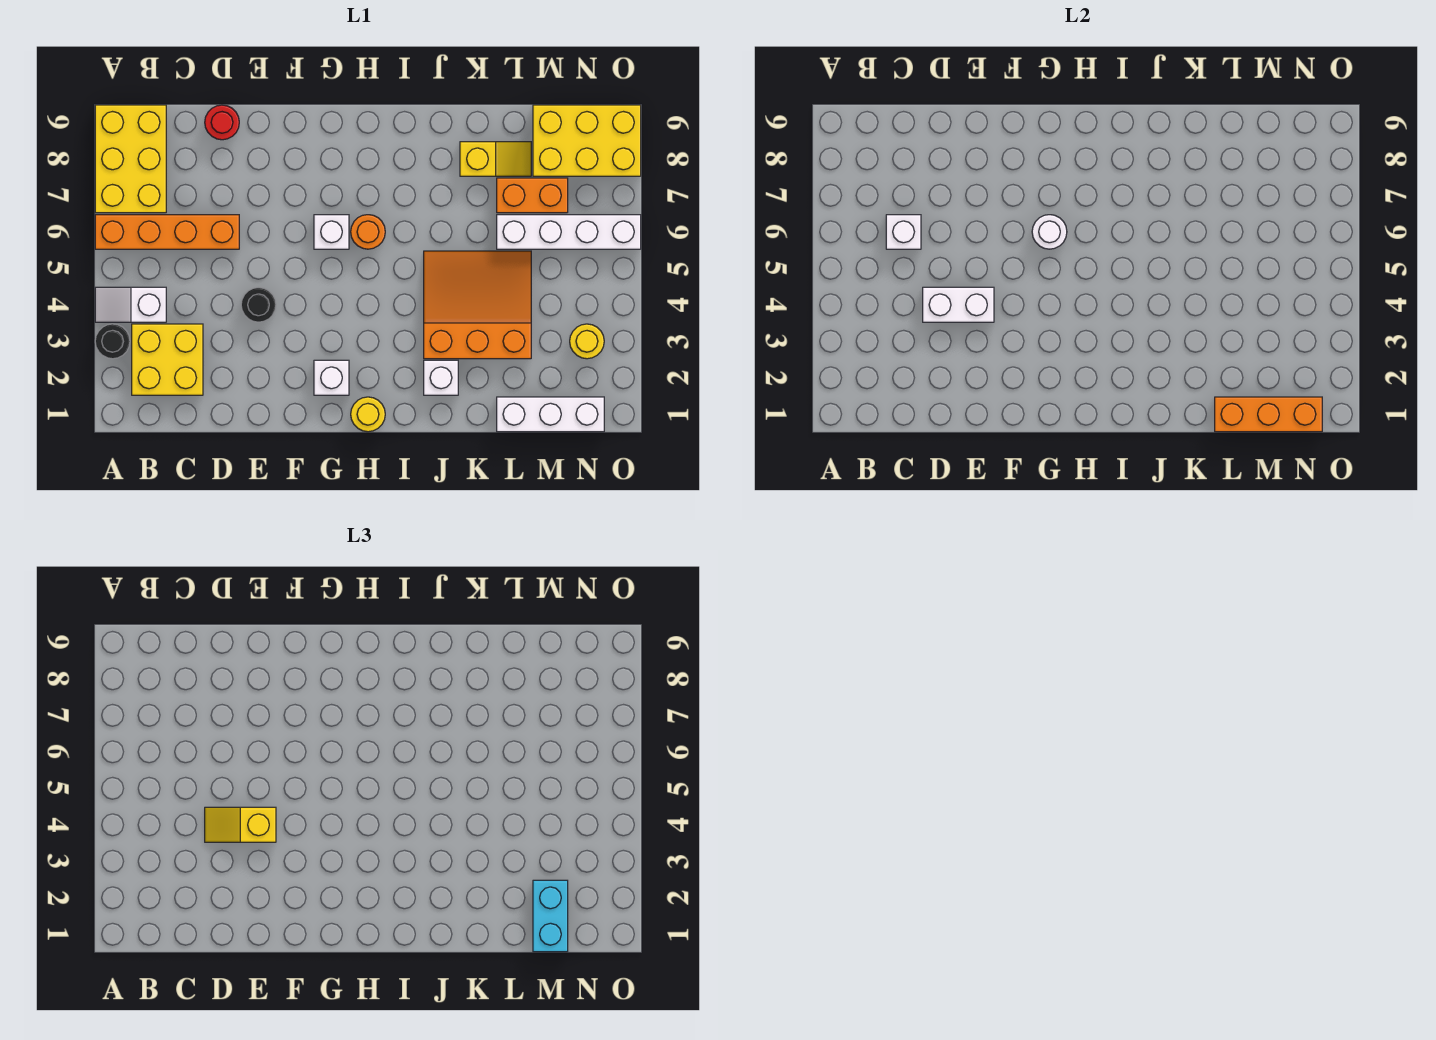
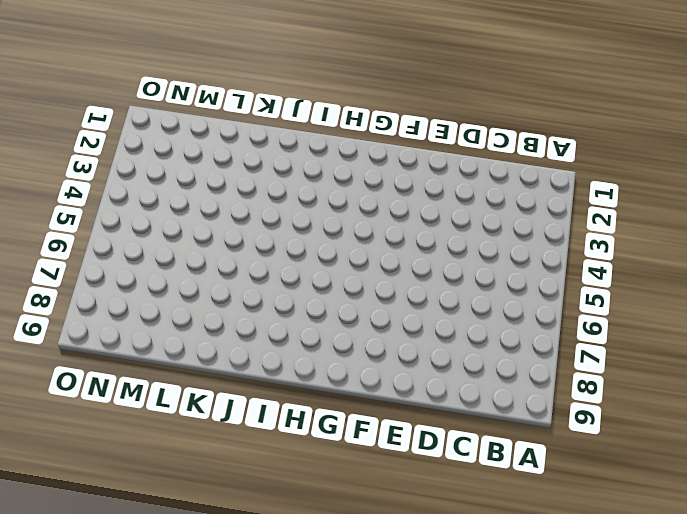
none -> black round brick A3 level 1
none -> white slope A4:B4 level 1 top B
none -> orange brick A6:D6 level 1

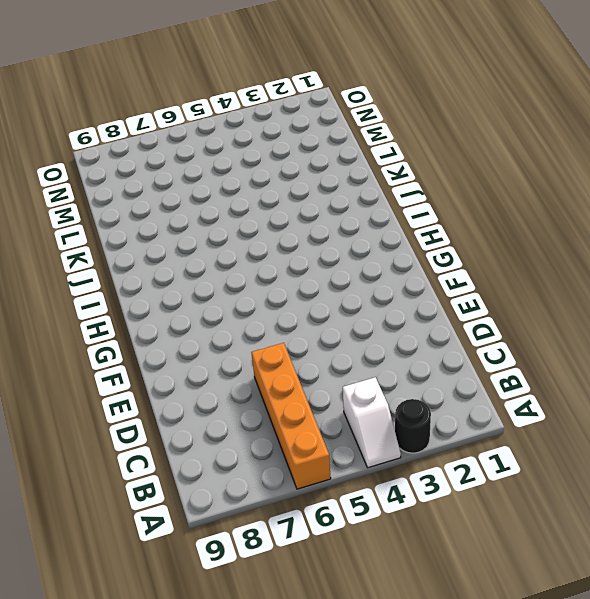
none -> yellow brick A7:B9 level 1
none -> yellow brick B2:C3 level 1
none -> red round brick D9 level 1

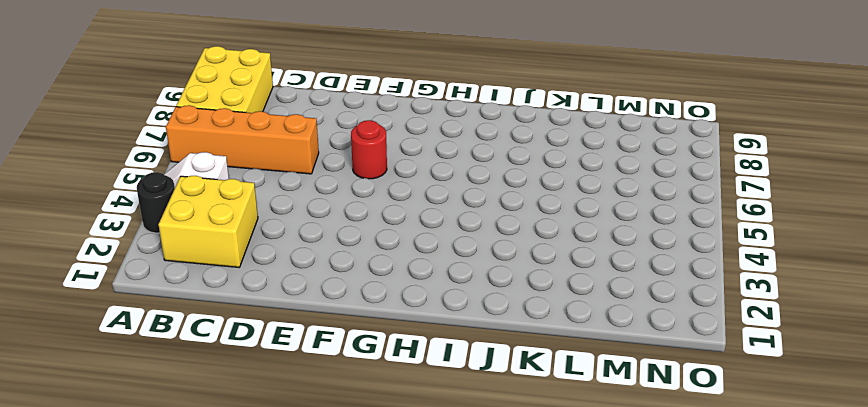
red round brick F6 level 1 -> red round brick D9 level 1
none -> black round brick E4 level 1
none -> white brick G2 level 1
none -> white brick G6 level 1

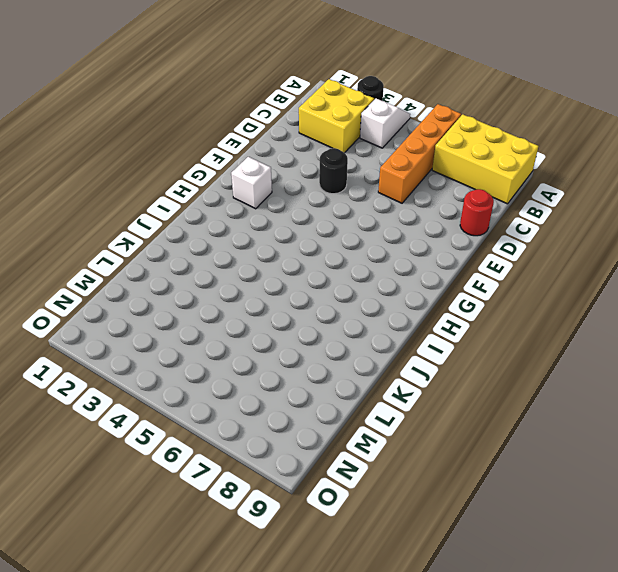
none -> white brick G6 level 1
none -> yellow round brick H1 level 1
none -> orange round brick H6 level 1

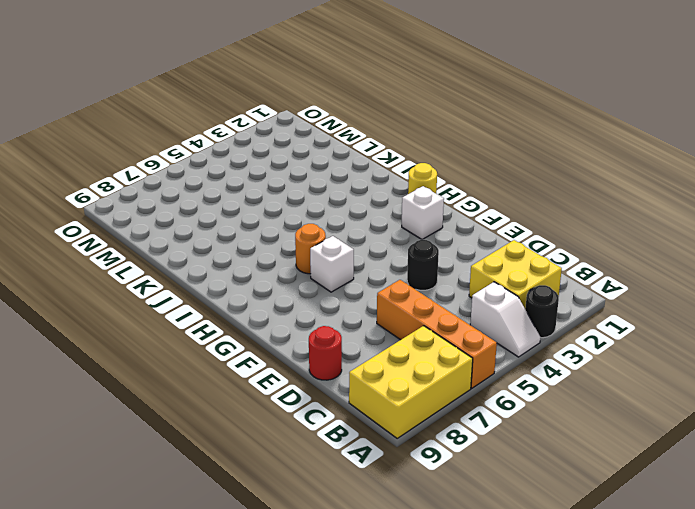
none -> white brick J2 level 1
none -> orange slope J3:L5 level 1 top 3
none -> yellow slope K8:L8 level 1 top K

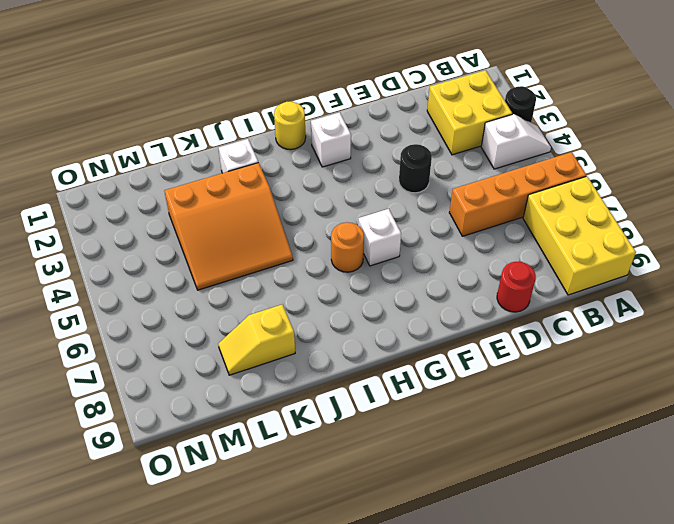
none -> white brick L1:N1 level 1
none -> white brick L6:O6 level 1
none -> orange brick L7:M7 level 1

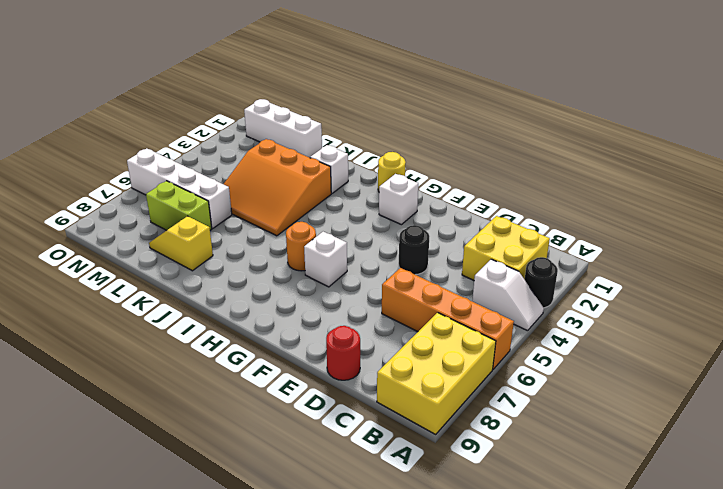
lime brick L7:M7 level 1 -> orange brick L7:M7 level 1
none -> yellow brick M8:O9 level 1
none -> yellow round brick N3 level 1
none -> white brick C6 level 2

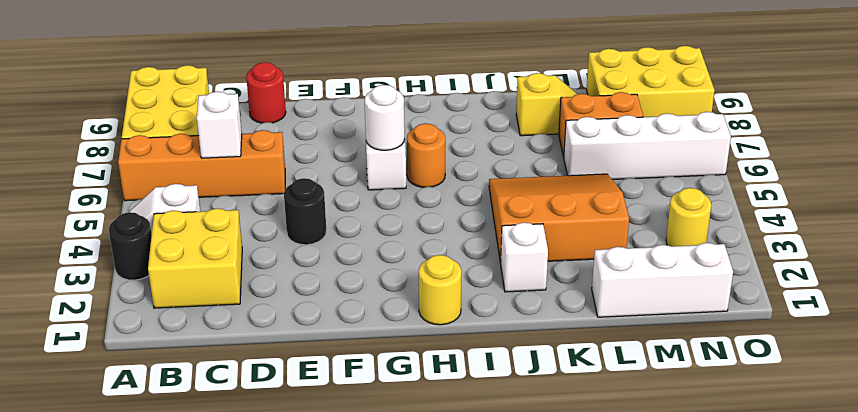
none -> white brick G2 level 1
none -> white brick D4:E4 level 2
none -> orange brick L1:N1 level 2

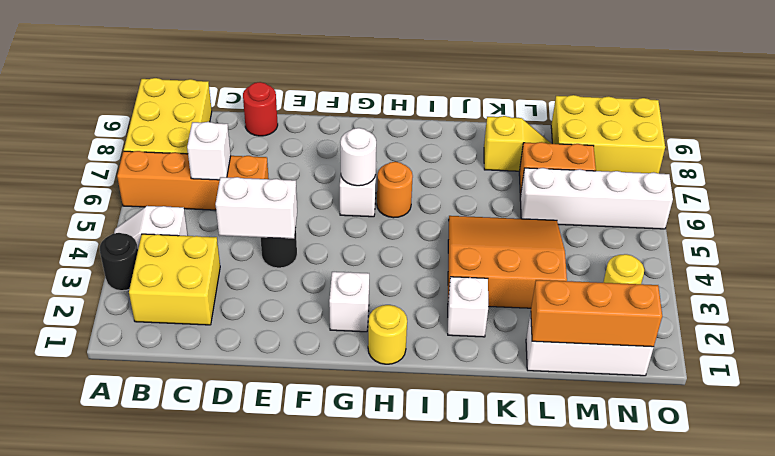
none -> yellow slope D4:E4 level 3 top E
none -> cyan brick M1:M2 level 3

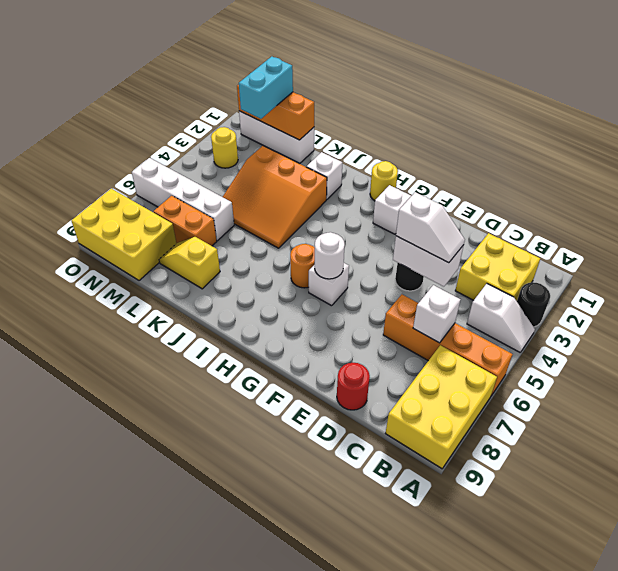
white slope D4:E4 level 3 top E -> yellow slope D4:E4 level 3 top E

